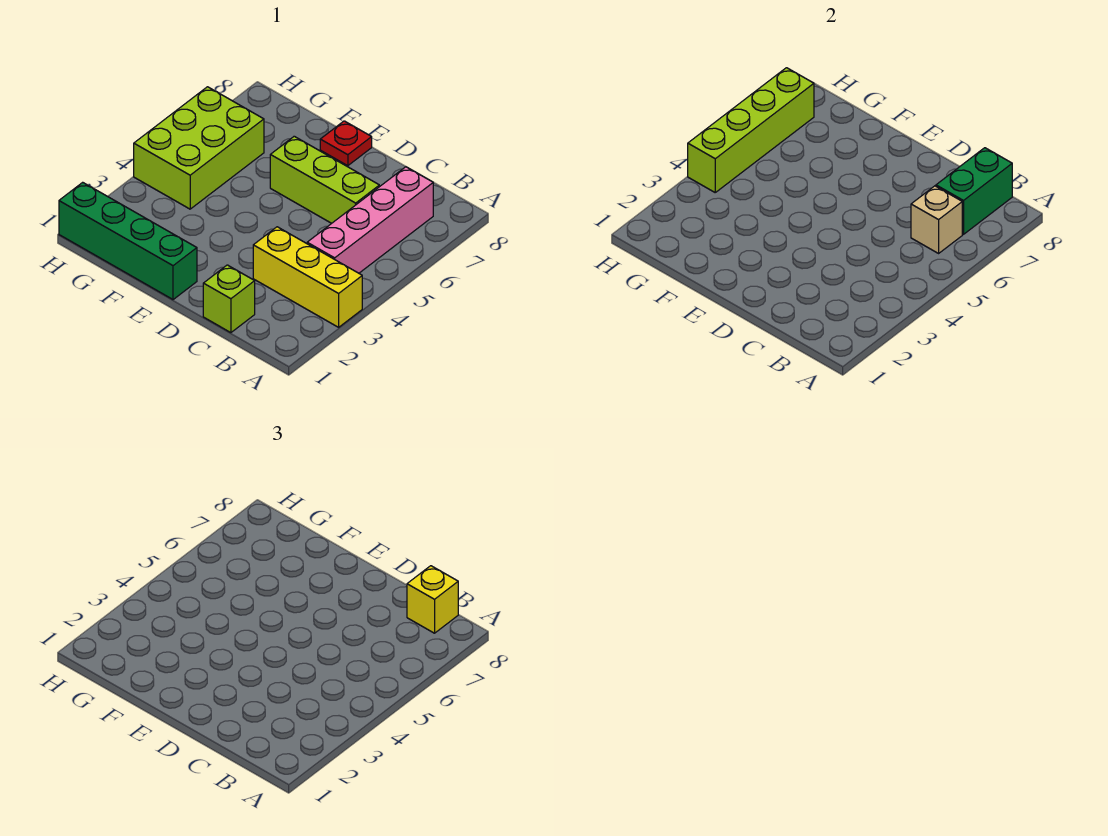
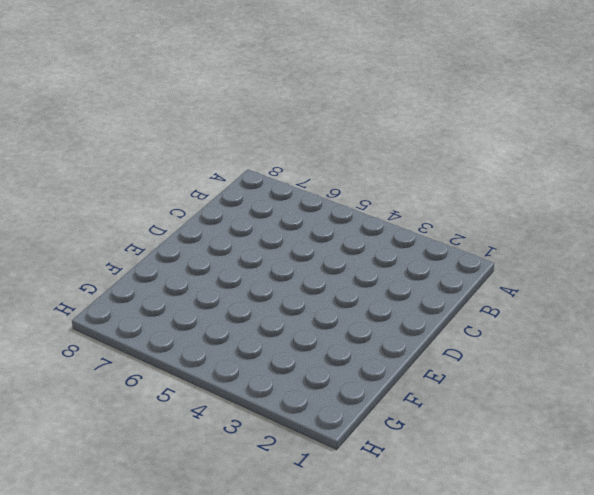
none -> yellow brick A3:C3 level 1
none -> pink brick B4:B7 level 1

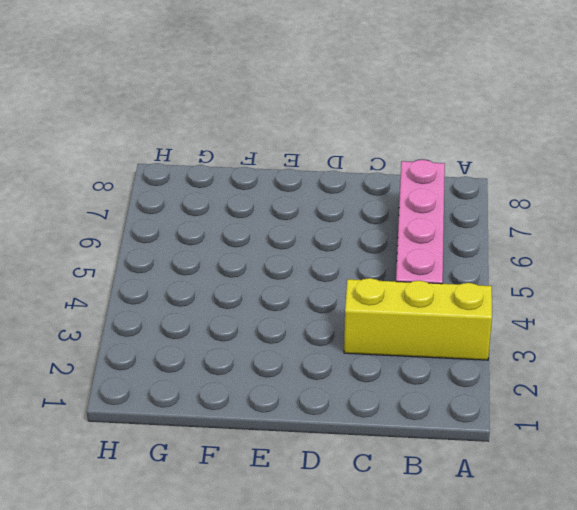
none -> lime brick C1 level 1
none -> lime brick C6:E6 level 1

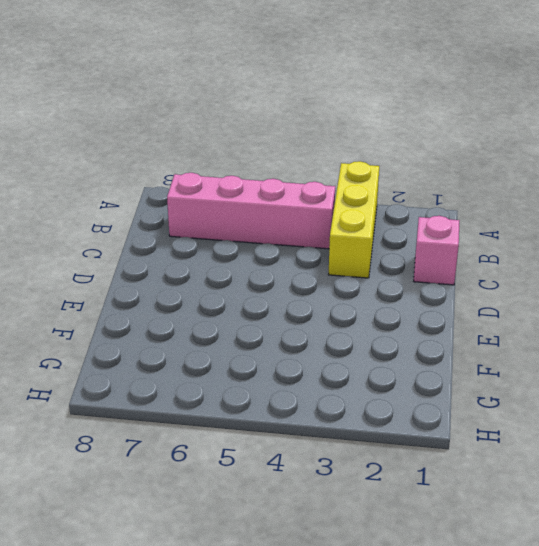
pink brick C1 level 1 -> lime brick C1 level 1
none -> lime brick C6:E6 level 1
none -> green brick E1:H1 level 1

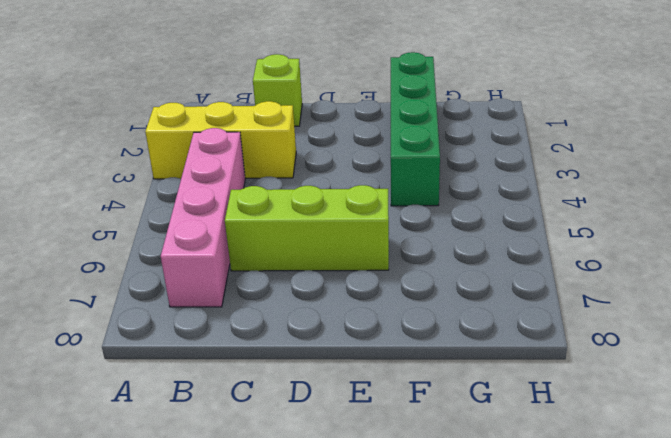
green brick F1:F4 level 1 -> green brick E1:H1 level 1
none -> red plate E8 level 1
none -> lime brick G4:H6 level 1

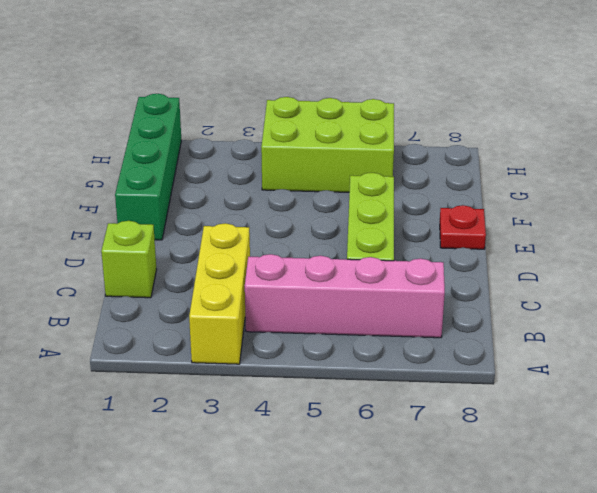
none -> tan brick B6 level 2
none -> green brick B7:B8 level 2

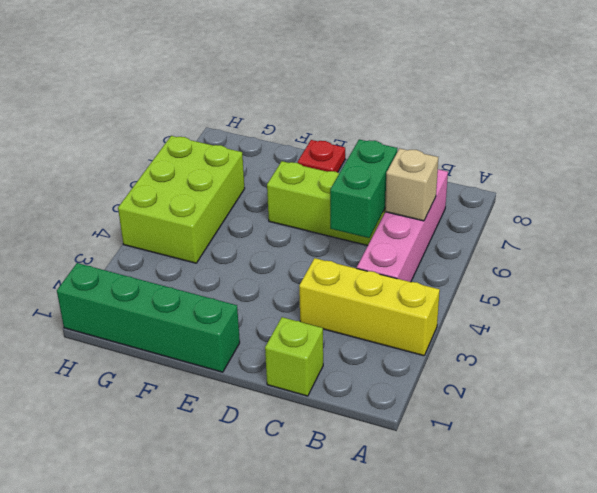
green brick C5:C6 level 2 -> green brick B7:B8 level 2
none -> lime brick H4:H7 level 2
none -> yellow brick B8 level 3

